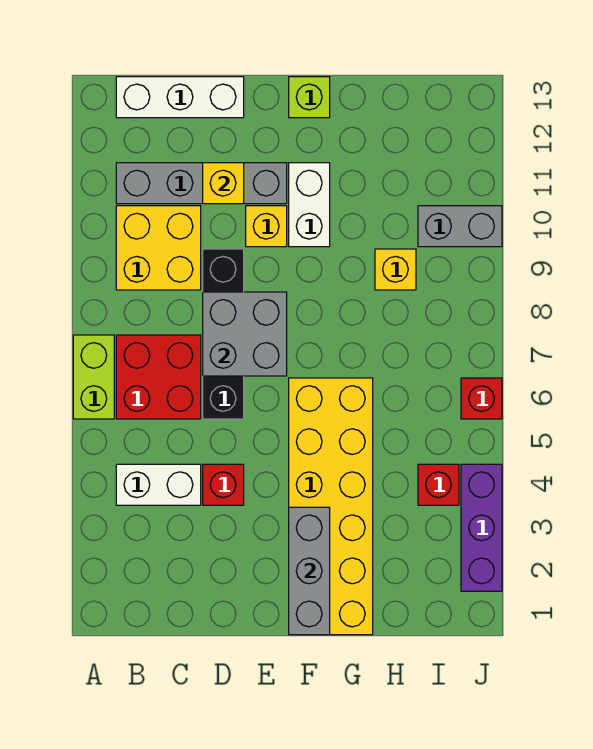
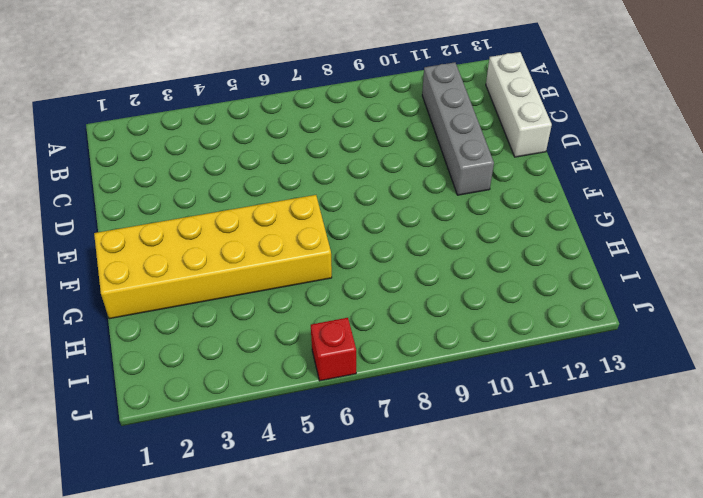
none -> lime brick A6:A7 level 1
none -> white brick B4:C4 level 1
none -> red brick B6:C7 level 1

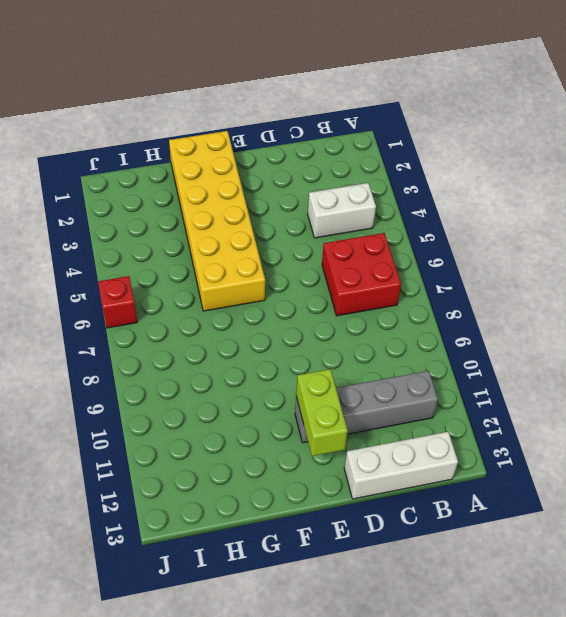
lime brick E11:E12 level 2 -> lime brick A6:A7 level 1
none -> yellow brick B9:C10 level 1
none -> red brick D4 level 1
none -> black brick D6:D9 level 1

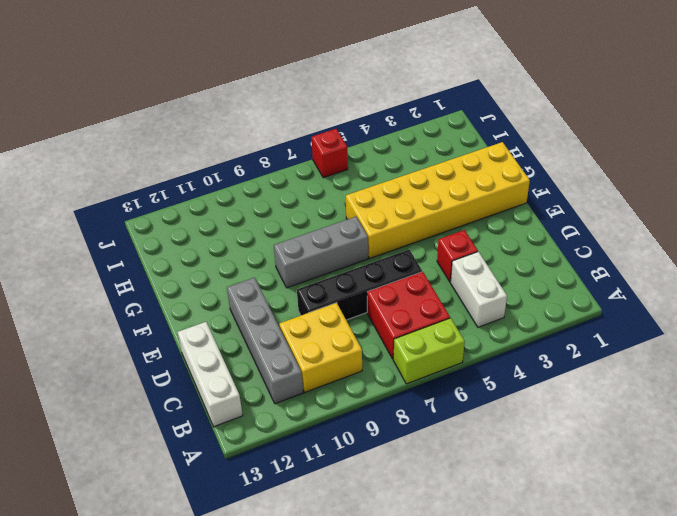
grey brick F7:F9 level 1 -> grey brick F1:F3 level 2
none -> yellow brick E10 level 1
none -> white brick F10:F11 level 1
none -> lime brick F13 level 1

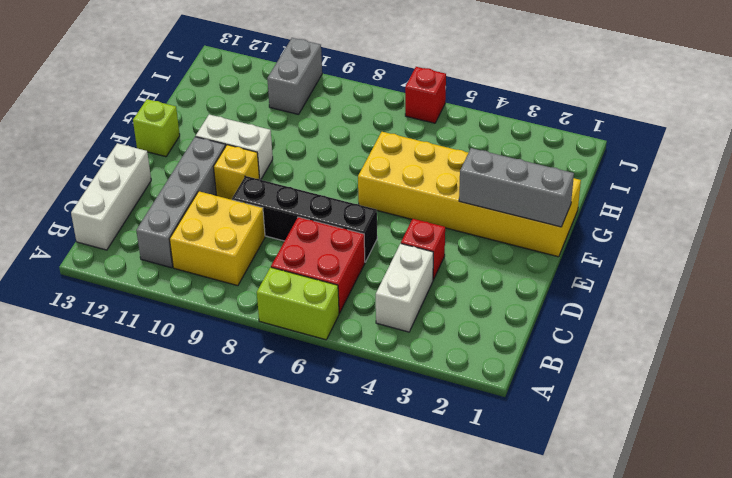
none -> yellow brick H9 level 1
none -> red brick I4 level 1
none -> purple brick J2:J4 level 1

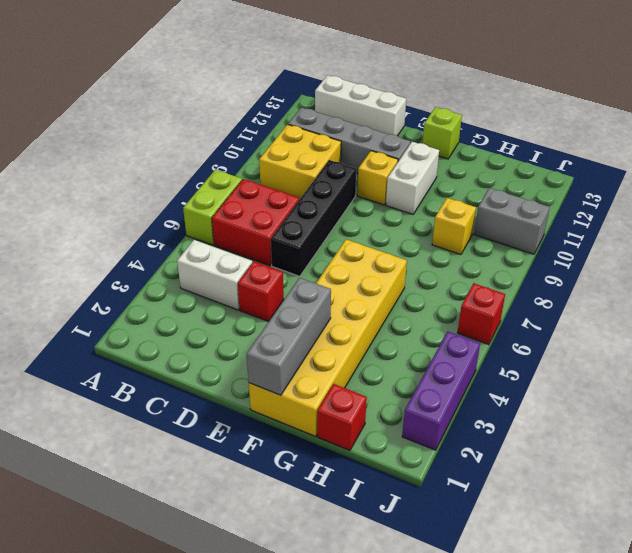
red brick H1 level 1 -> red brick I4 level 1
none -> grey brick D7:E8 level 2
none -> yellow brick D11 level 2

